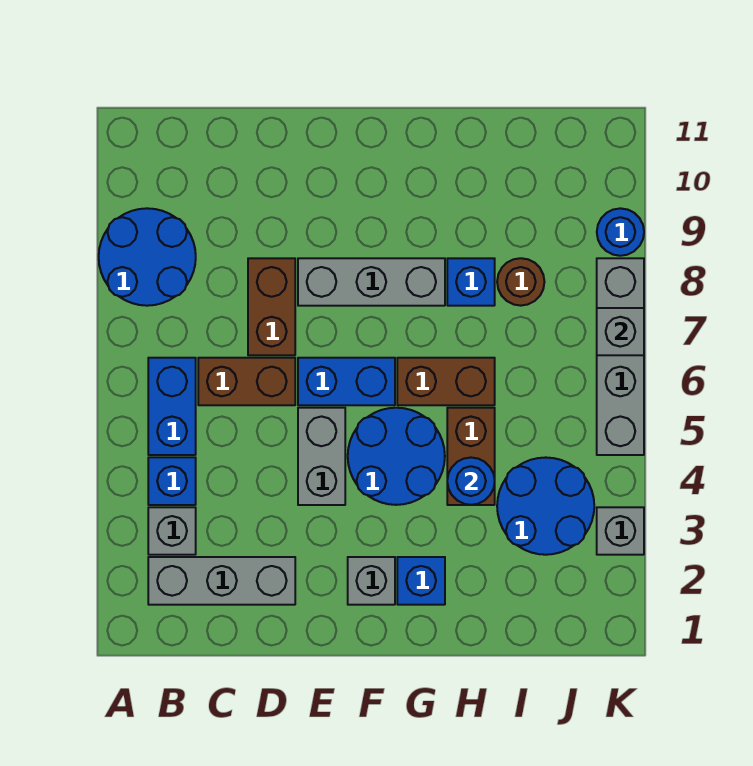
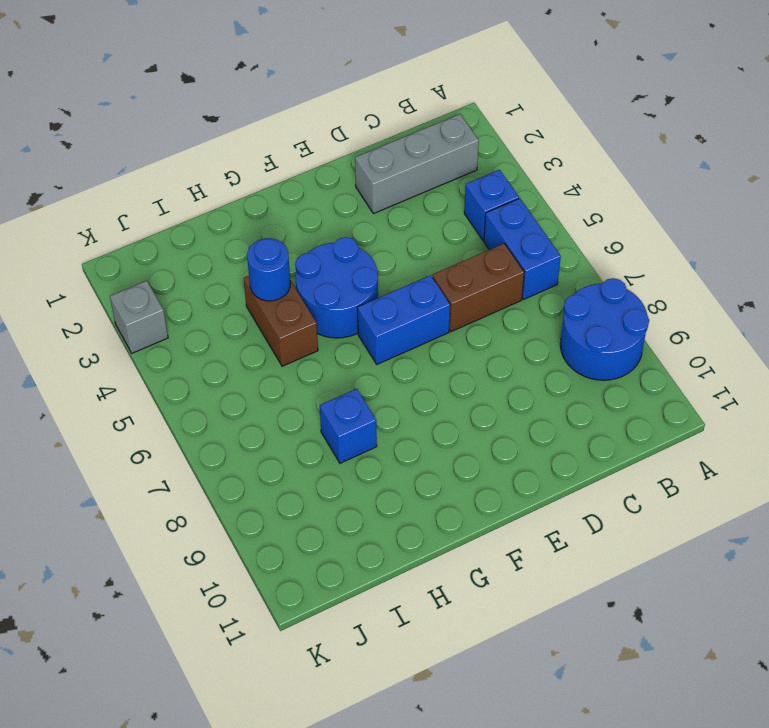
none -> grey brick B3 level 1
none -> brown brick D7:D8 level 1
none -> grey brick E4:E5 level 1

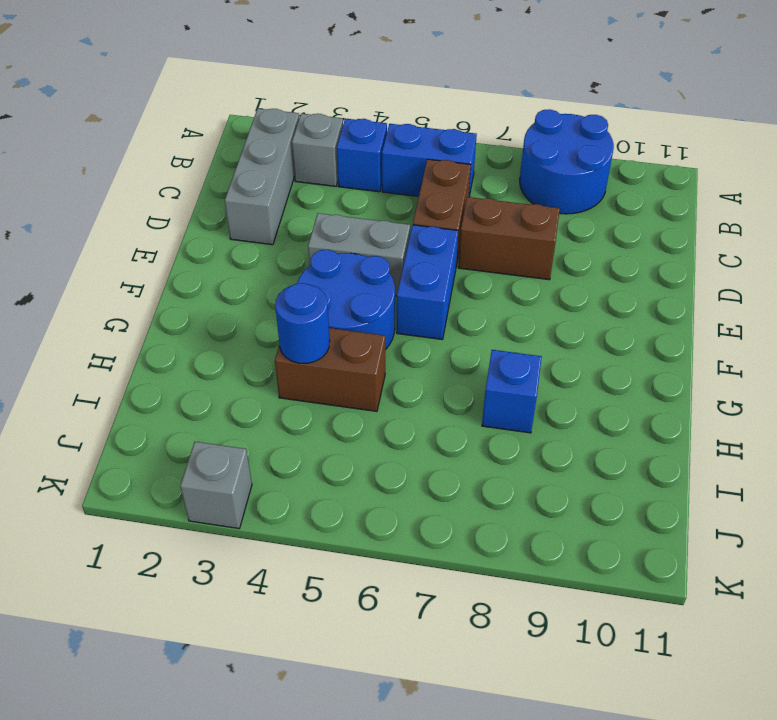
none -> grey brick E8:G8 level 1
none -> grey brick F2 level 1
none -> blue brick G2 level 1

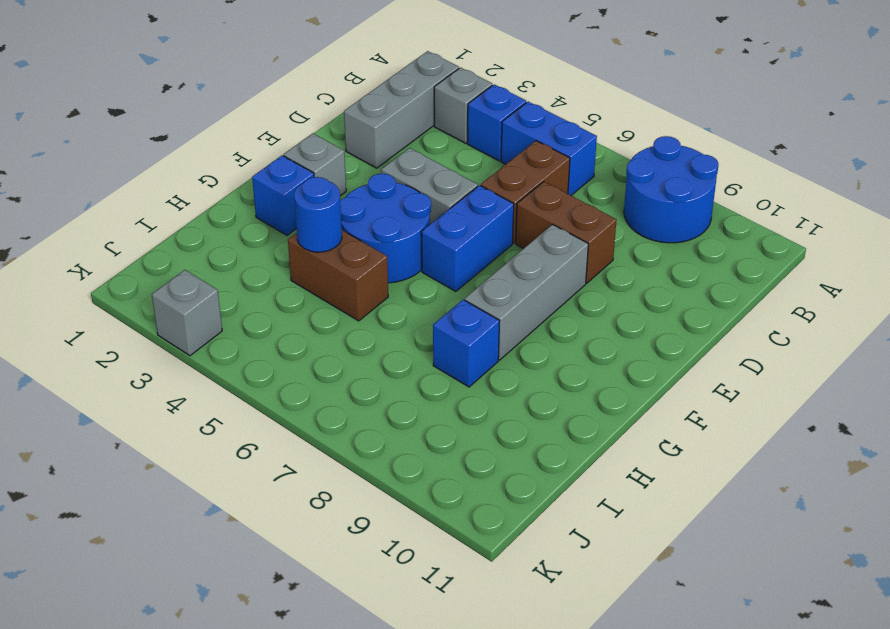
none -> brown brick G6:H6 level 1
none -> blue round brick I3:J4 level 1
none -> brown round brick I8 level 1

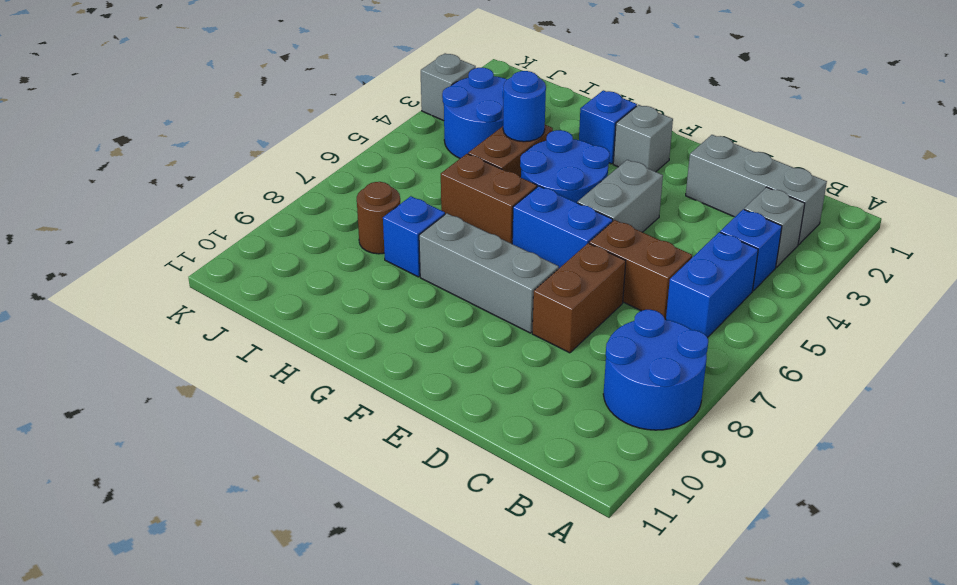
none -> grey brick K5:K8 level 1
none -> blue round brick K9 level 1
none -> grey brick K7 level 2

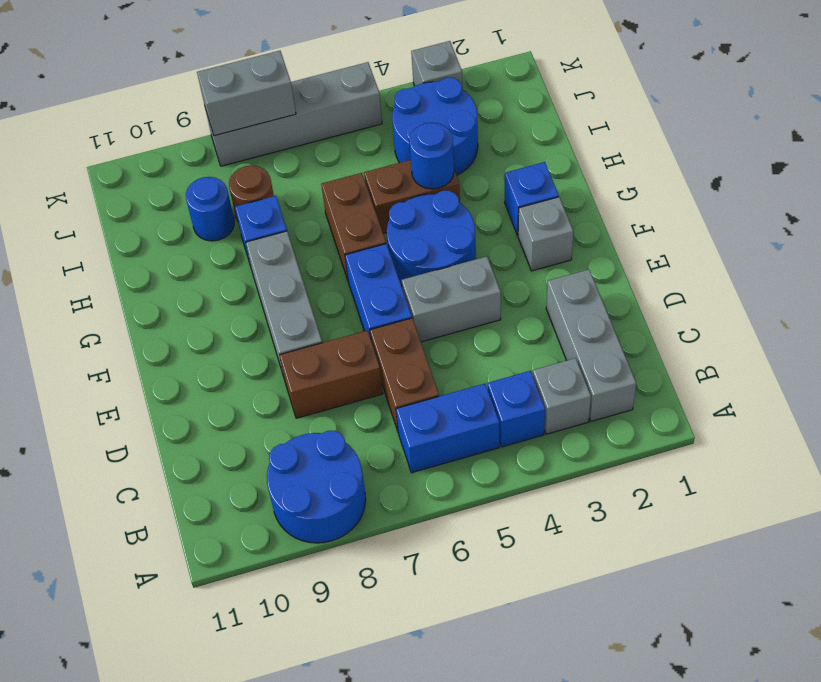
blue round brick I9 level 1 -> blue round brick K9 level 1
grey brick K7:K8 level 2 -> grey brick K7 level 2

